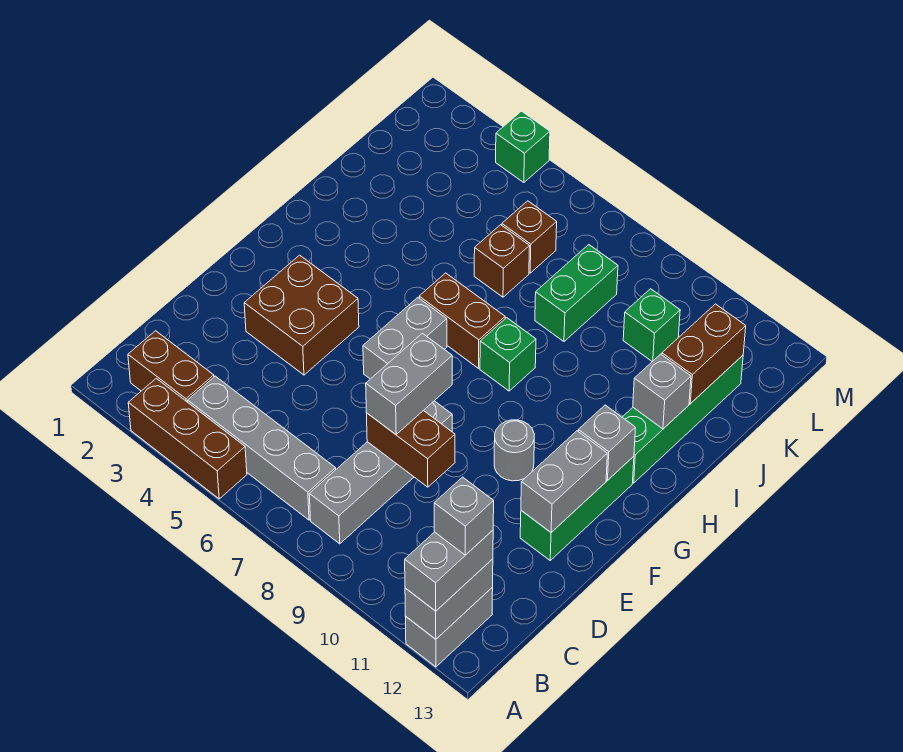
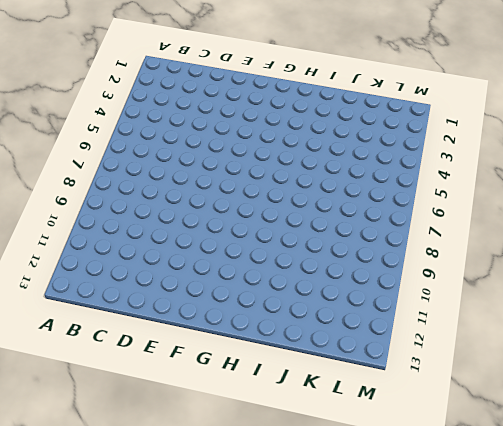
none -> brown brick A3:A5 level 1
none -> grey brick A12:B12 level 1
none -> brown brick B2:B3 level 1

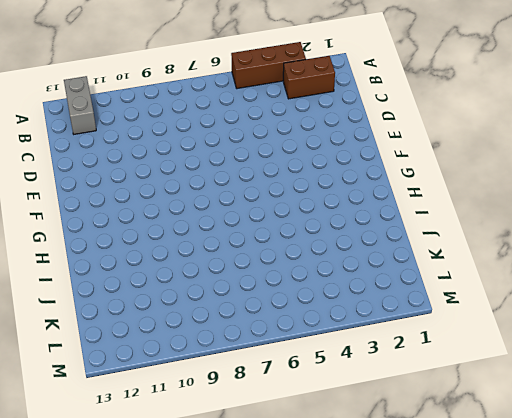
none -> grey brick B4:B7 level 1
none -> grey brick B8:E8 level 1
none -> brown brick E3:F4 level 1

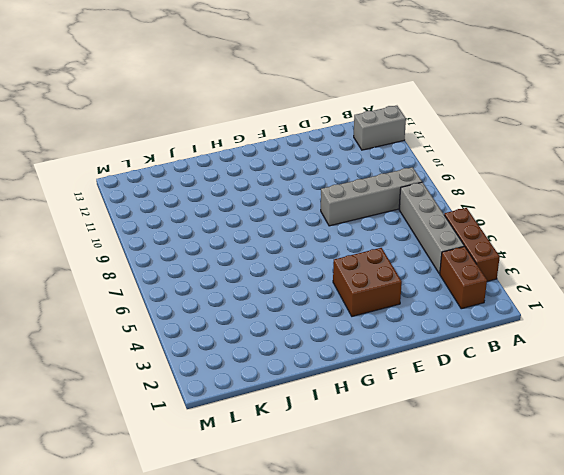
none -> green brick E12:G12 level 1
none -> grey brick F6:G6 level 1
none -> grey round brick F10 level 1

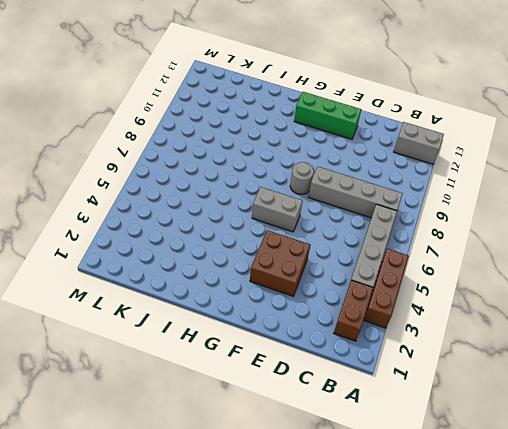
grey round brick F8 level 1 -> grey round brick F10 level 1
none -> brown brick H6:H7 level 1
none -> green brick H8 level 1
none -> green brick H12:K12 level 1

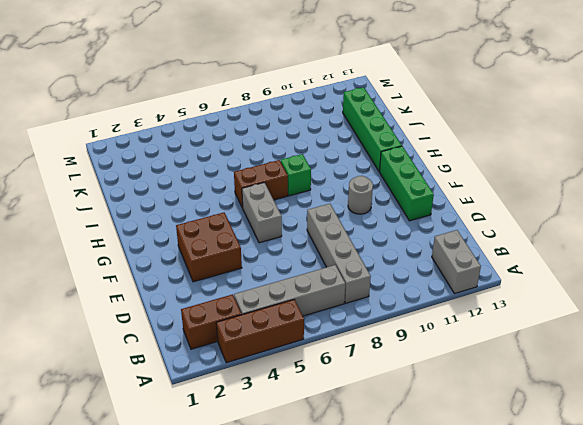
none -> brown brick J6 level 1
none -> green brick J8:K8 level 1
none -> brown brick K6 level 1

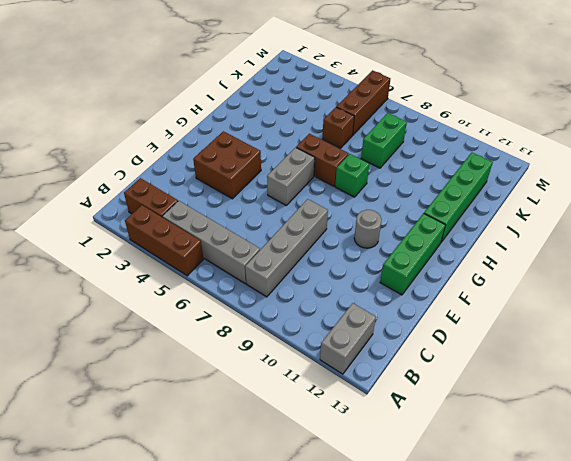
brown brick K6:M6 level 1 -> brown brick K6 level 1
none -> green brick K10 level 1
none -> green brick M4 level 1
none -> grey brick A12:B12 level 2

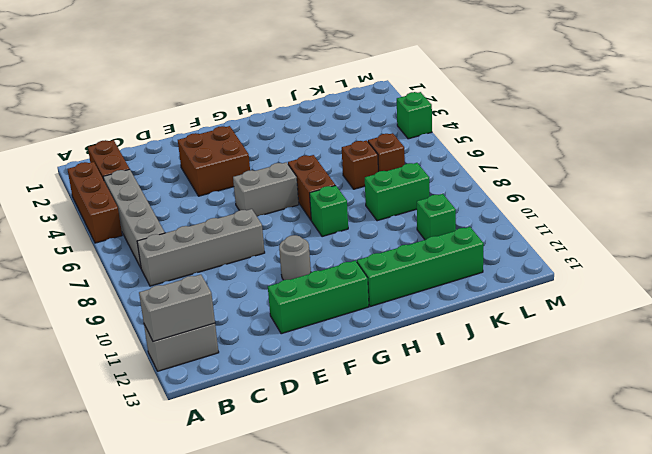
none -> brown brick D8:D9 level 2
none -> grey brick E12:F12 level 2
none -> grey brick G12 level 2

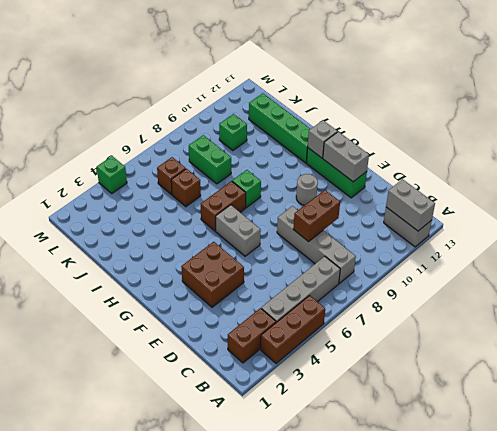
none -> grey brick I12 level 2
none -> brown brick J12:K12 level 2
none -> grey brick A12:B12 level 3

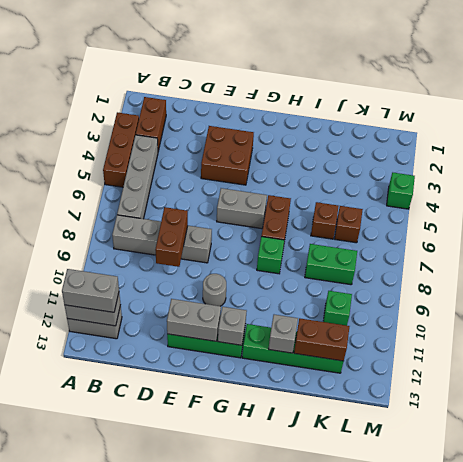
none -> grey brick D8:E8 level 3
none -> grey brick B12 level 4

